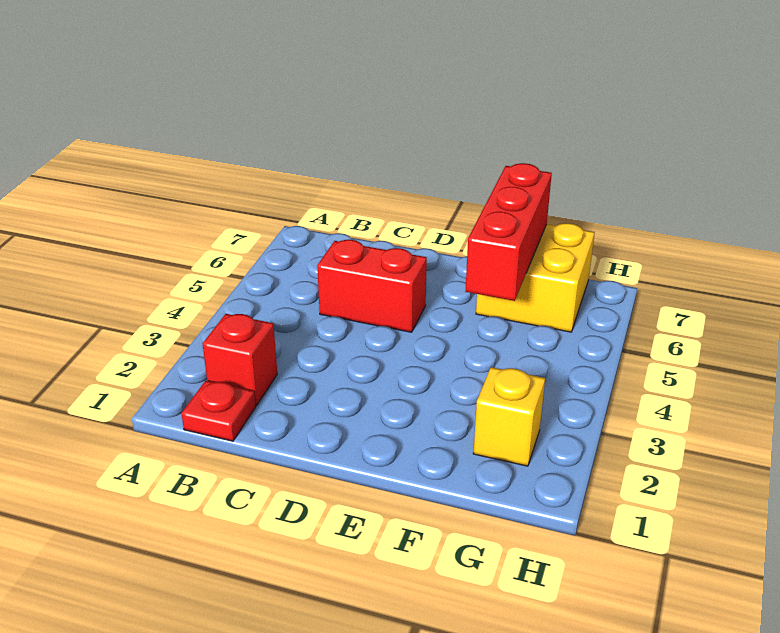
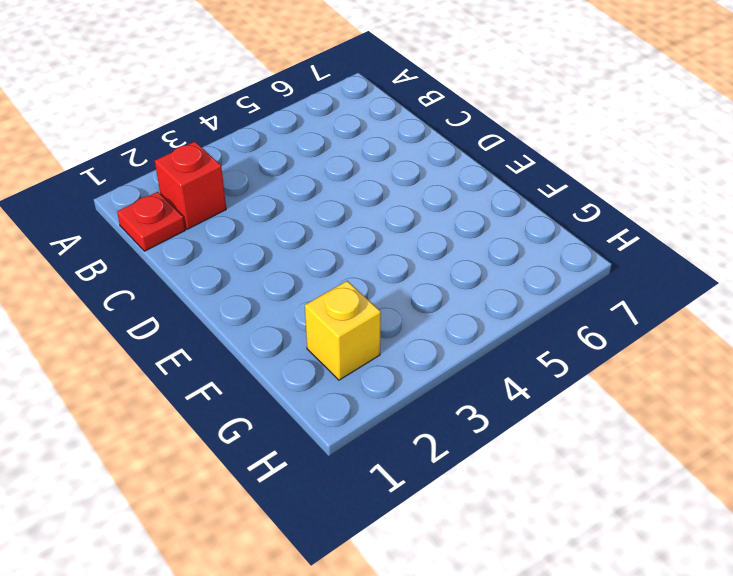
none -> red brick C5:D5 level 1
none -> yellow brick F6:G7 level 1

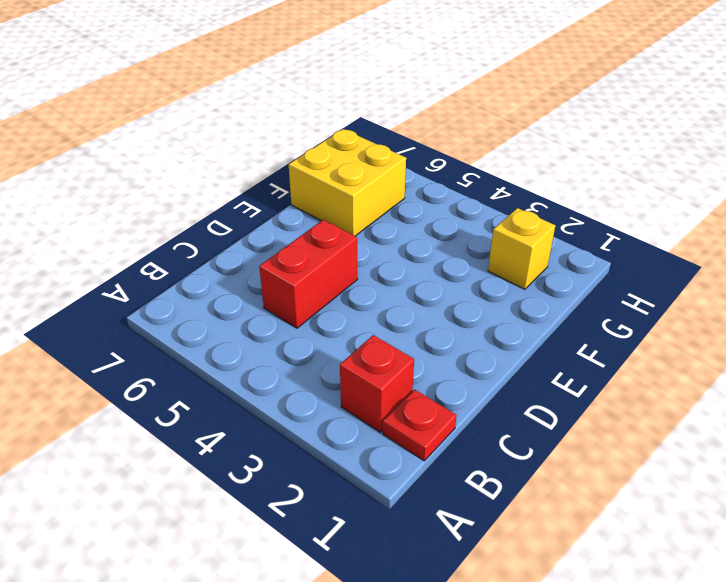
none -> red brick F5:F7 level 2

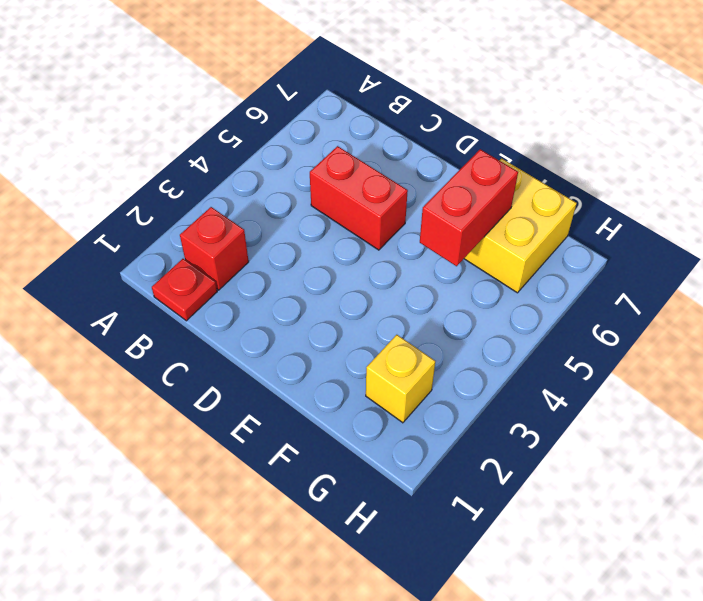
red brick F5:F6 level 2 -> red brick F5:F7 level 2

